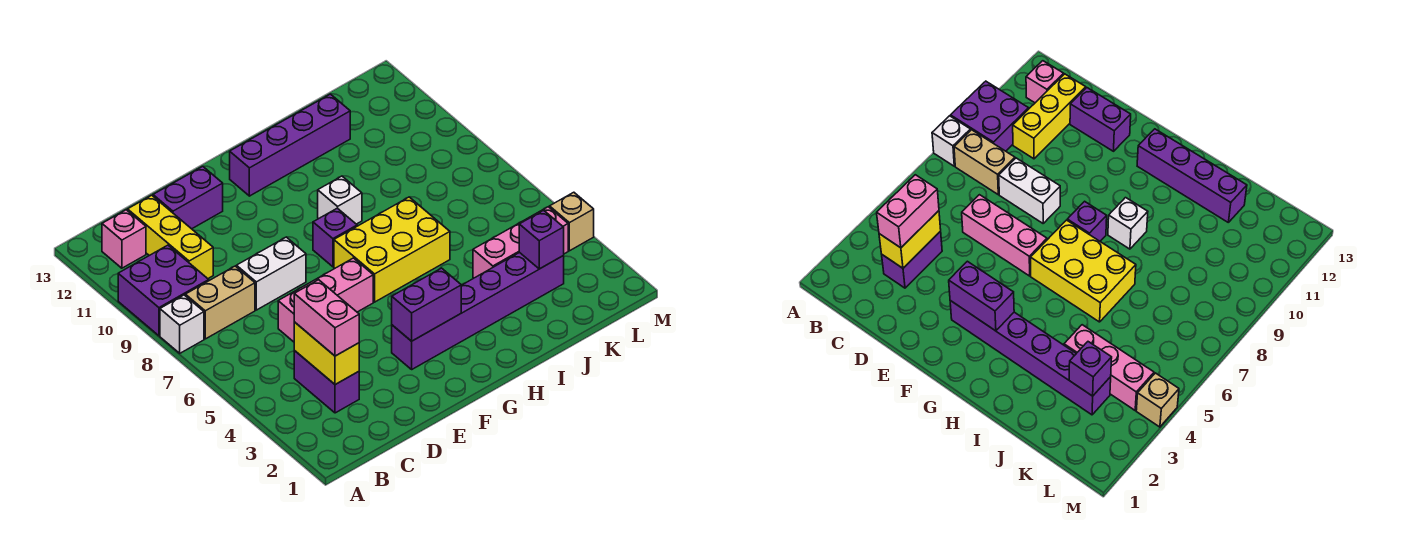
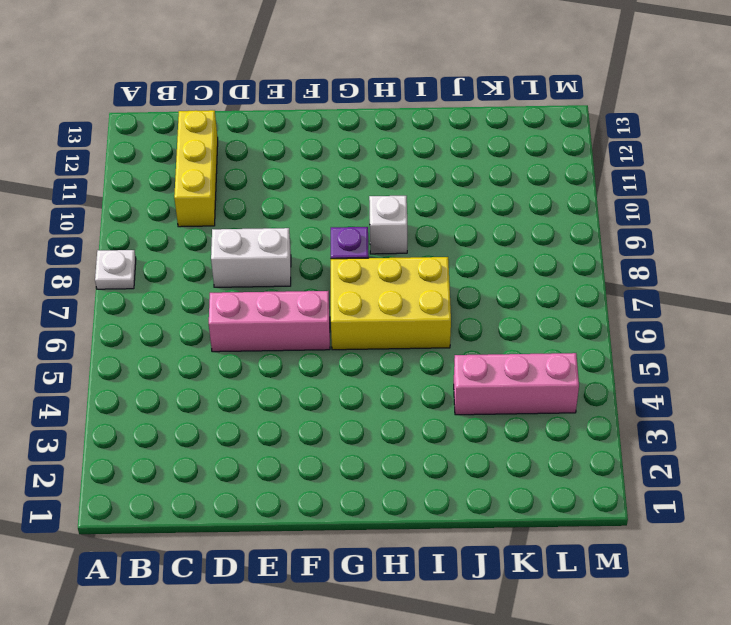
white plate A8 level 1 -> white brick A8 level 1
none -> purple brick A9:B10 level 1
none -> tan brick B8:C8 level 1
none -> pink brick B12 level 1

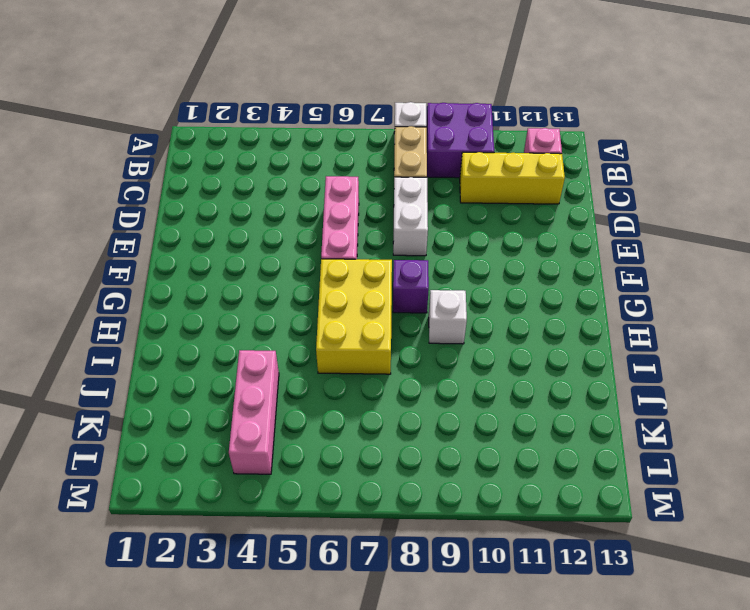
none -> purple brick C3:C4 level 1
none -> purple brick D12:E12 level 1
none -> purple brick F3:K3 level 1

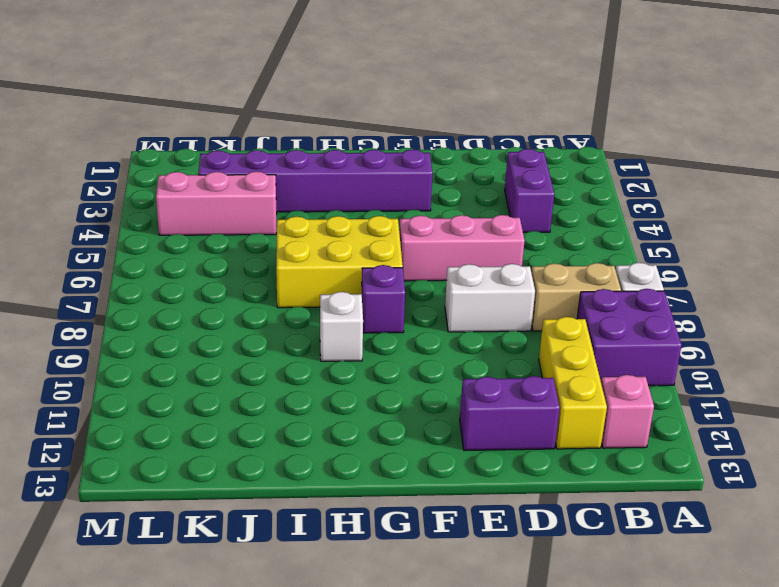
none -> purple brick G12:J12 level 1
none -> tan brick M4 level 1
none -> yellow brick C3:C4 level 2

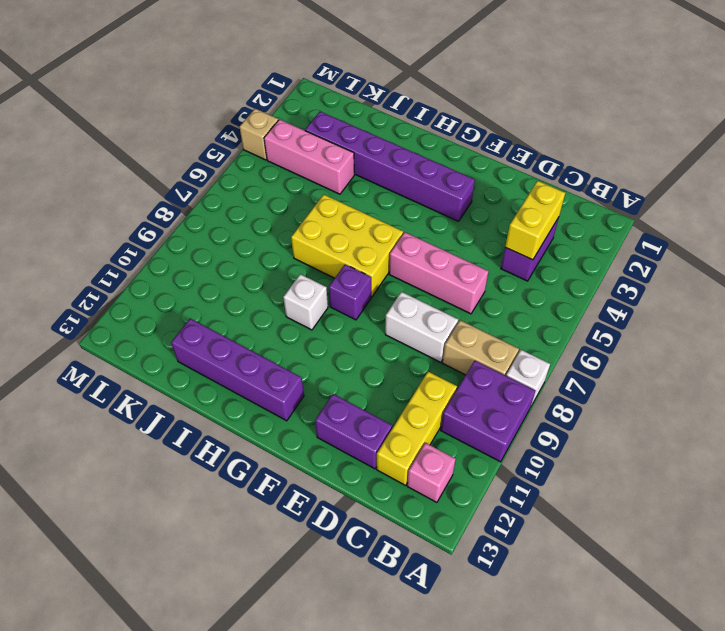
none -> purple brick F3:G3 level 2
none -> purple brick K3 level 2
none -> pink brick C3:C4 level 3

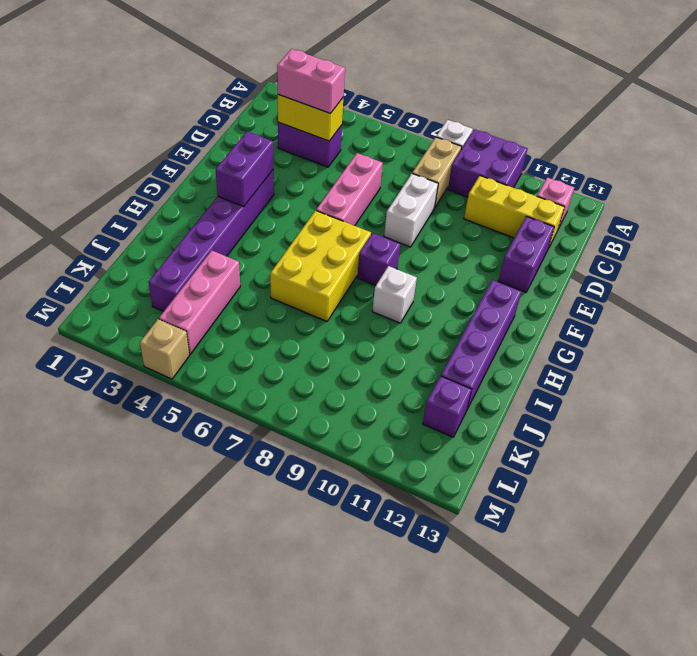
purple brick K12 level 1 -> purple brick K3 level 2

